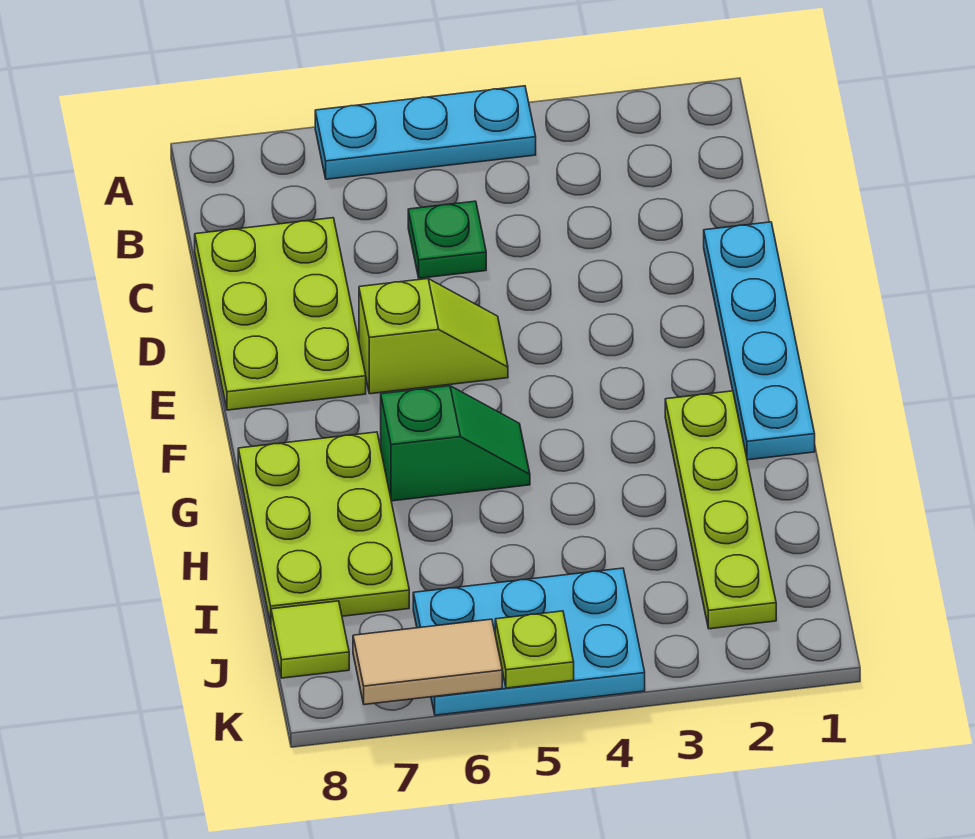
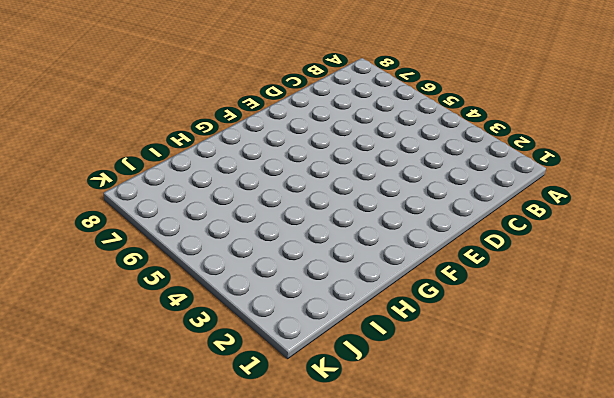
none -> cyan plate A4:A6 level 1
none -> green plate C5 level 1
none -> lime plate C7:E8 level 1

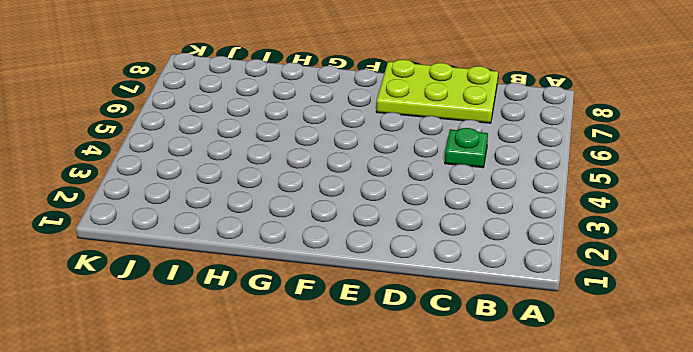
none -> cyan plate A4:A6 level 1
none -> cyan plate D1:G1 level 1
none -> lime slope E5:E6 level 1 top 6

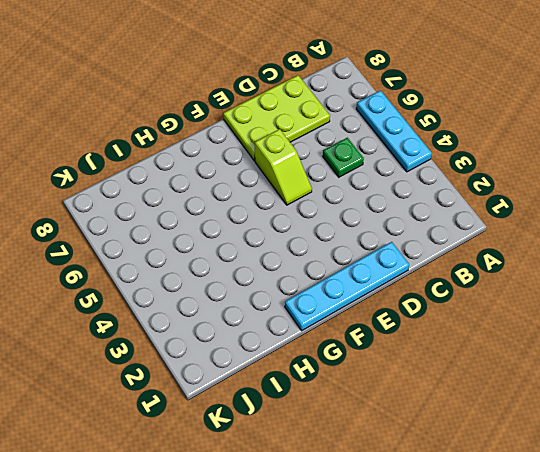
none -> lime plate G2:J2 level 1
none -> green slope G5:G6 level 1 top 6
none -> lime plate G7:I8 level 1

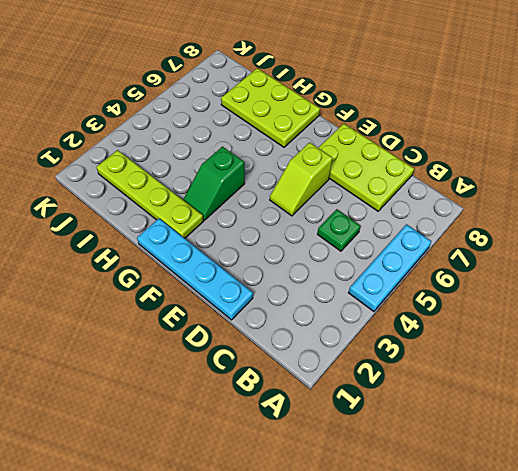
green slope G3:G4 level 1 top 4 -> green slope G5:G6 level 1 top 6
none -> cyan plate J4:K6 level 1
none -> lime tile J8 level 1
none -> lime plate K5 level 2

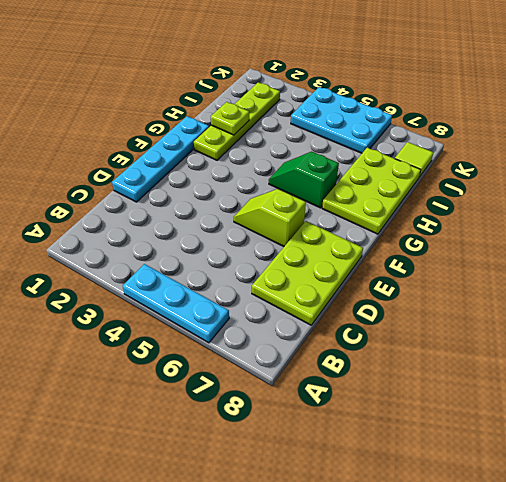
lime plate H2 level 2 -> lime plate K5 level 2
none -> green plate C5 level 1
none -> tan tile K6:K7 level 2

